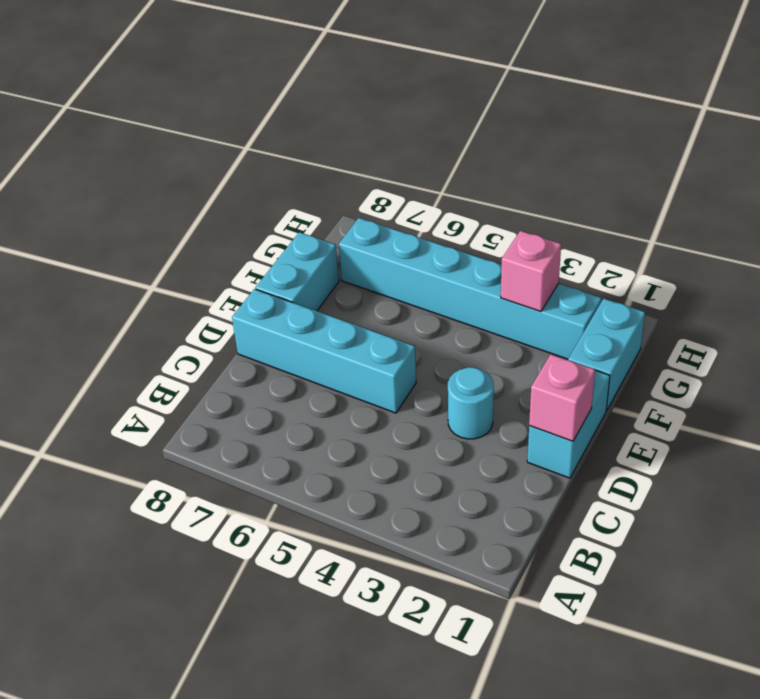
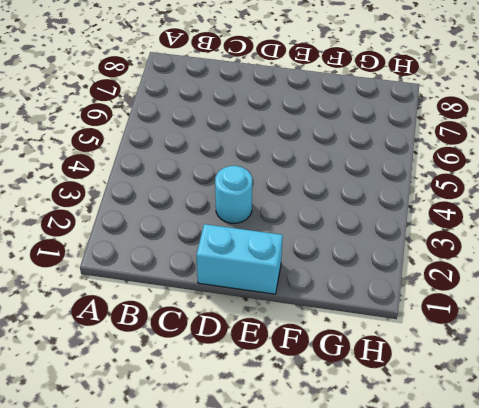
none -> cyan brick D5:D8 level 1
none -> cyan brick E8:F8 level 1

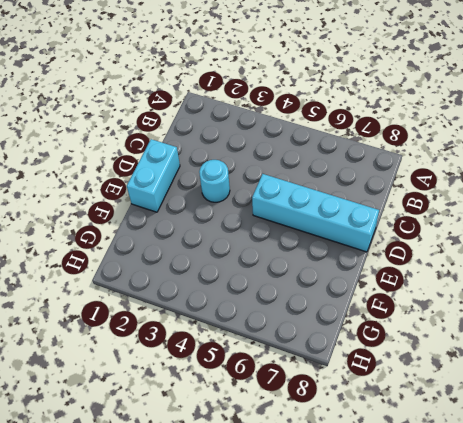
none -> cyan brick E8:F8 level 1
none -> cyan brick F1:G1 level 1

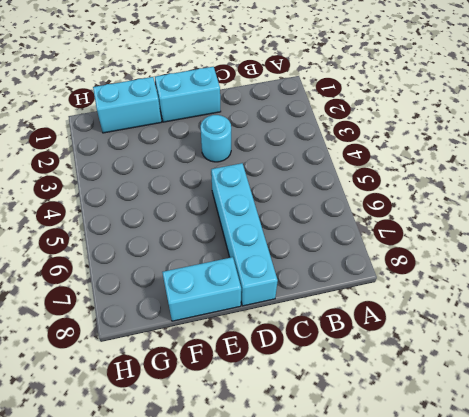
none -> cyan brick G2:G7 level 1
none -> pink brick D1 level 2

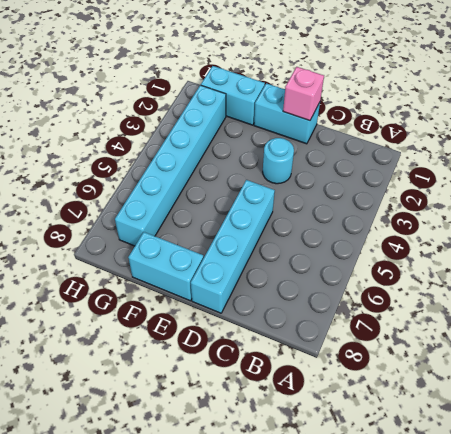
none -> pink brick G3 level 2

